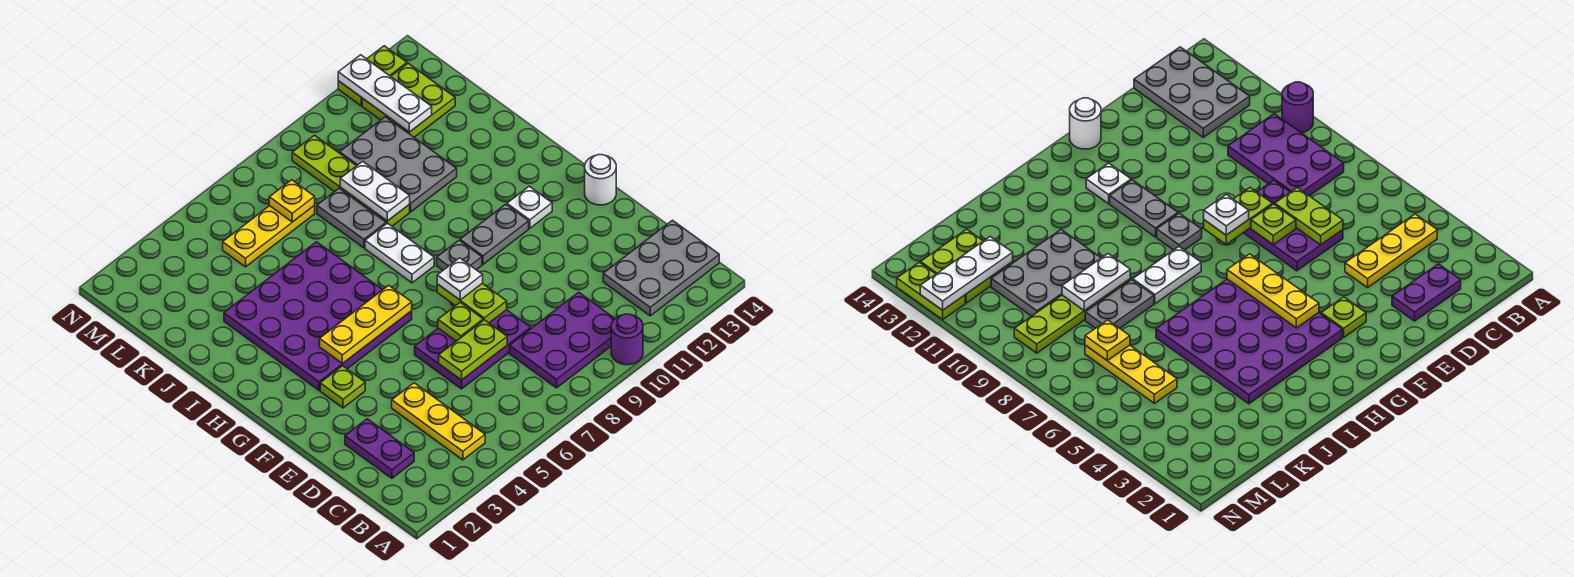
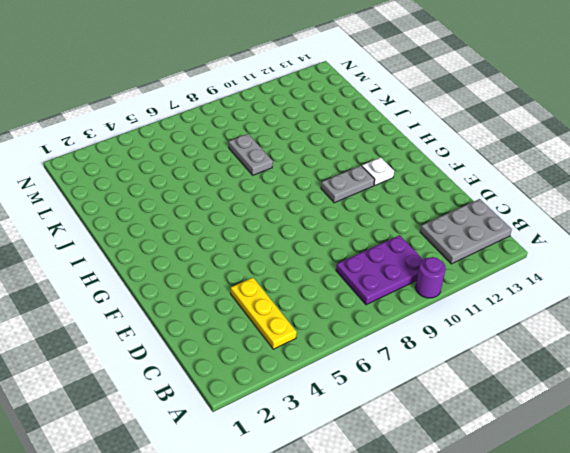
none -> purple plate C2:D2 level 1
none -> purple plate D6:E8 level 1
none -> lime plate F3 level 1

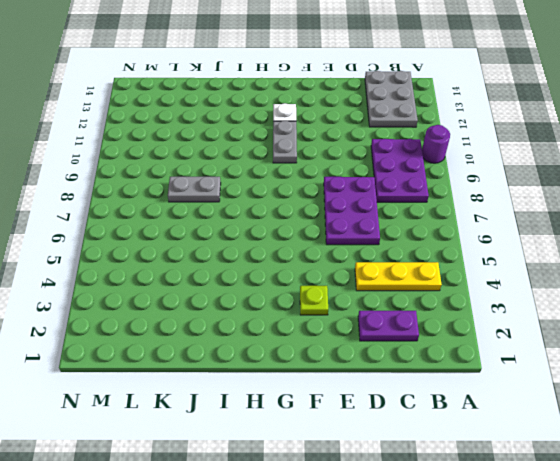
none -> white round brick F14 level 1
none -> purple plate G3:J6 level 1
none -> grey plate G9 level 1

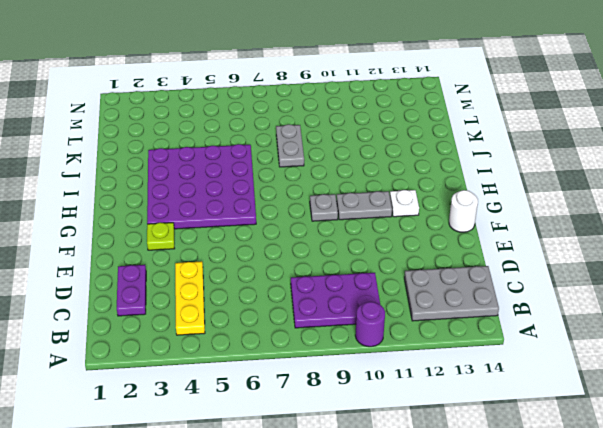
none -> purple plate D6:E8 level 1
none -> white plate H8:I8 level 1
none -> lime plate J9:M9 level 1

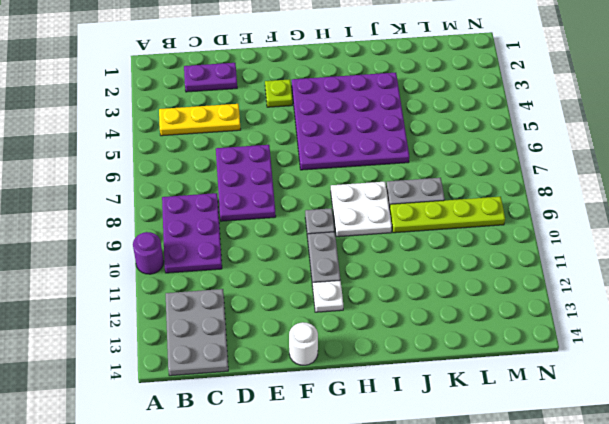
white plate H8:I9 level 1 -> white plate H8:I8 level 1
none -> grey plate J10:L11 level 1
none -> yellow plate L5:L7 level 1
none -> lime plate L12:M13 level 1

